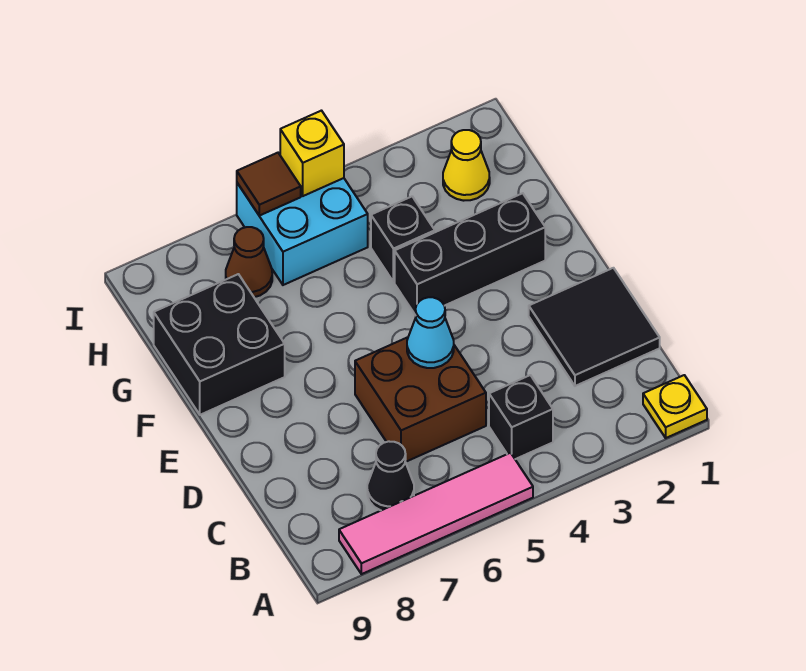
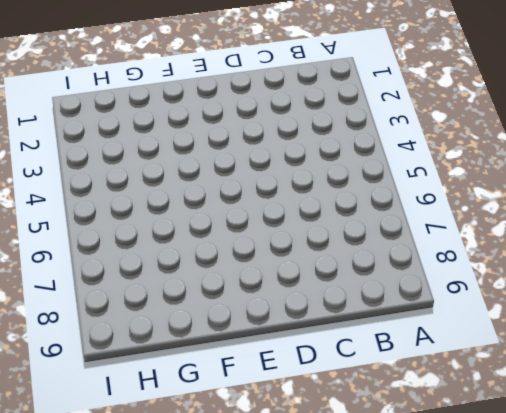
none -> yellow plate A1 level 1
none -> pink tile A5:A8 level 1
none -> black brick B4 level 1

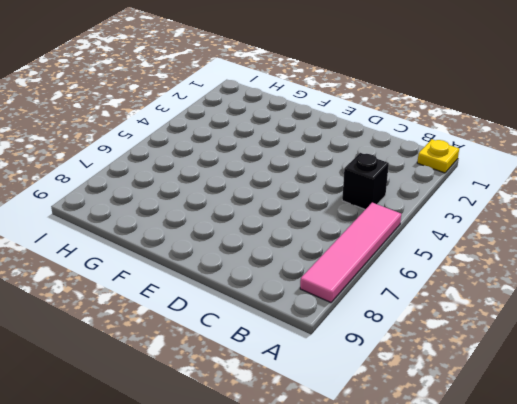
none -> black cone B7 level 1
none -> black tile C1:D2 level 1
none -> brown brick C5:D6 level 1

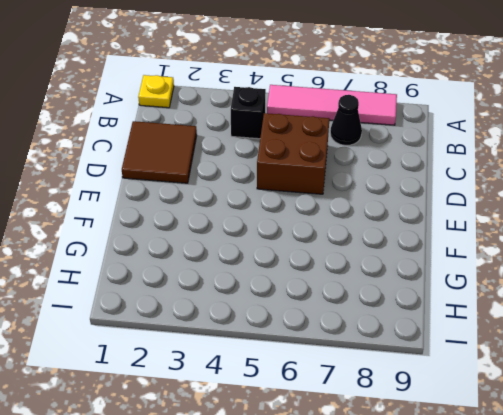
brown tile C1:D2 level 1 -> black tile C1:D2 level 1
none -> black brick F2:F4 level 1
none -> black brick F8:G9 level 1
none -> black brick G4 level 1

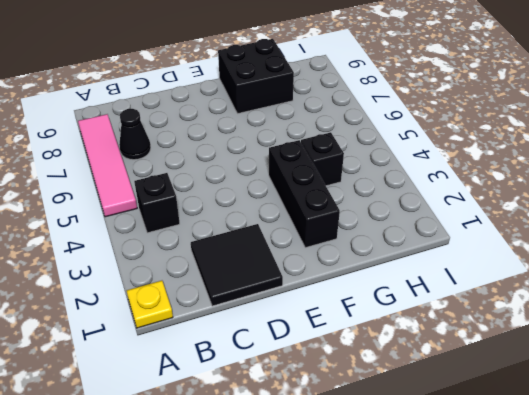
none -> brown brick C5:D6 level 1
none -> yellow cone H2 level 1
none -> cyan brick H5:I6 level 1

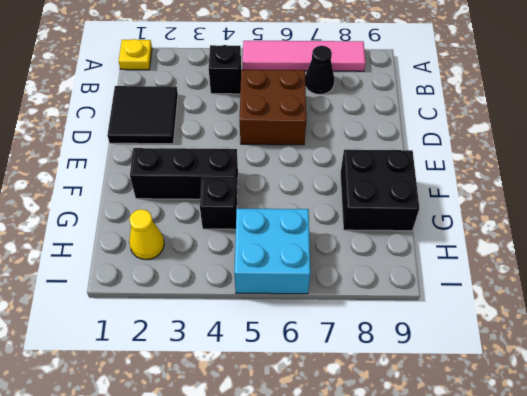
none -> brown cone H7 level 1
none -> cyan cone D5 level 2
none -> yellow brick I5 level 2

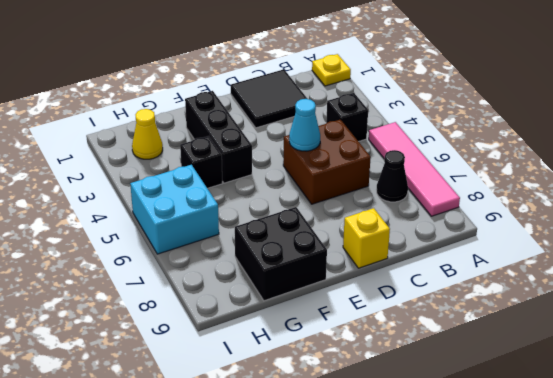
yellow brick D9 level 1 -> yellow brick I5 level 2
none -> brown cone H7 level 1
none -> brown tile I6 level 2

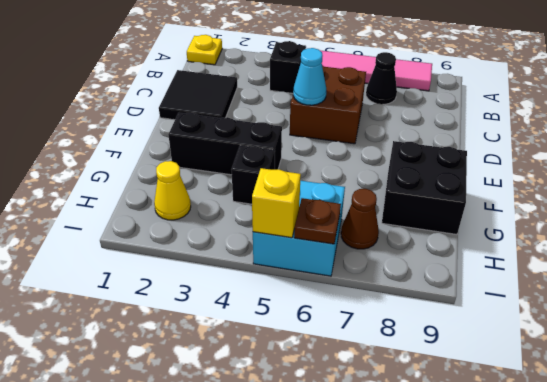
brown plate I6 level 2 -> brown tile I6 level 2

